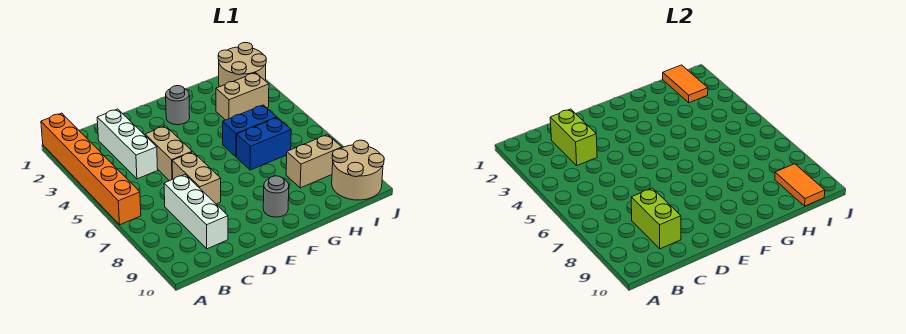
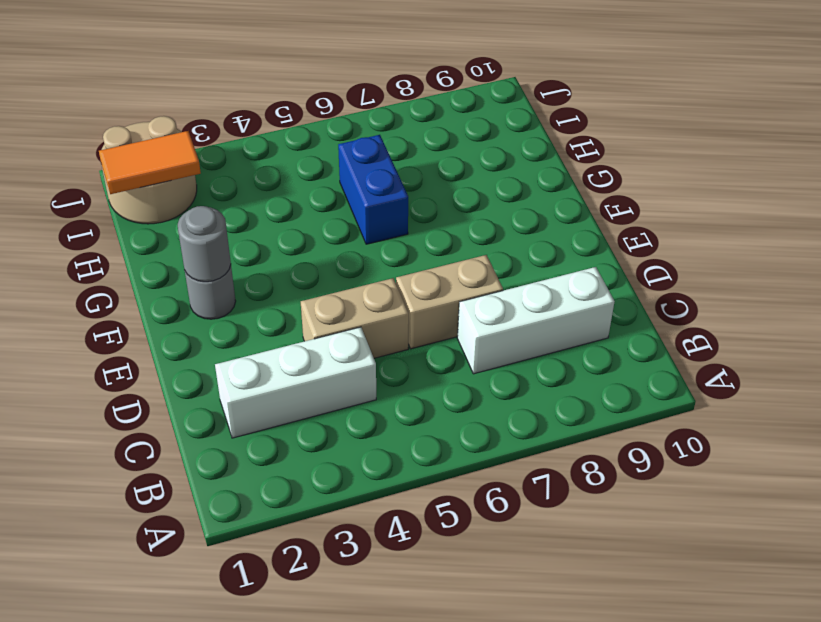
grey round brick F2 level 2 -> grey round brick F9 level 1
none -> orange brick A1:A6 level 1
none -> blue brick G5:H5 level 1
none -> tan brick H3:I3 level 1

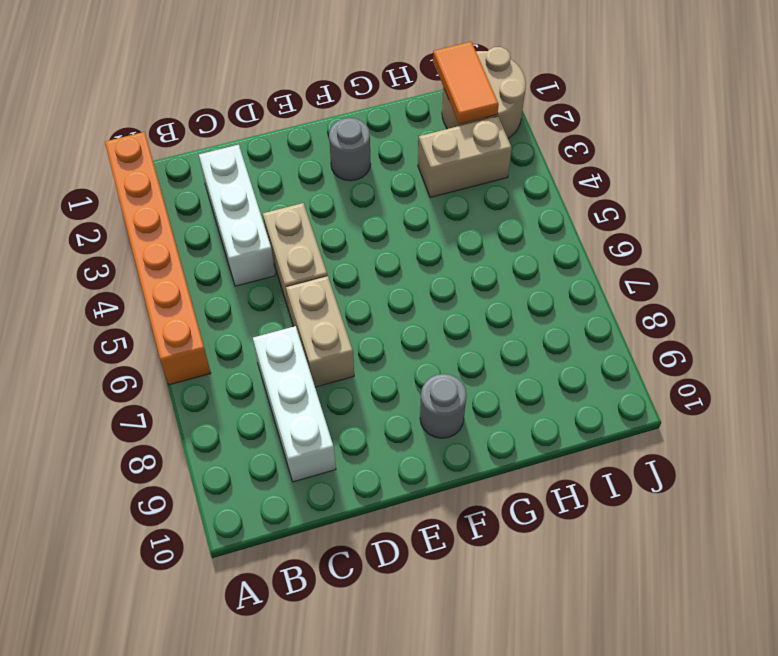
none -> blue brick G5:H5 level 1
none -> blue brick G6:H6 level 1
none -> tan brick H8:I8 level 1

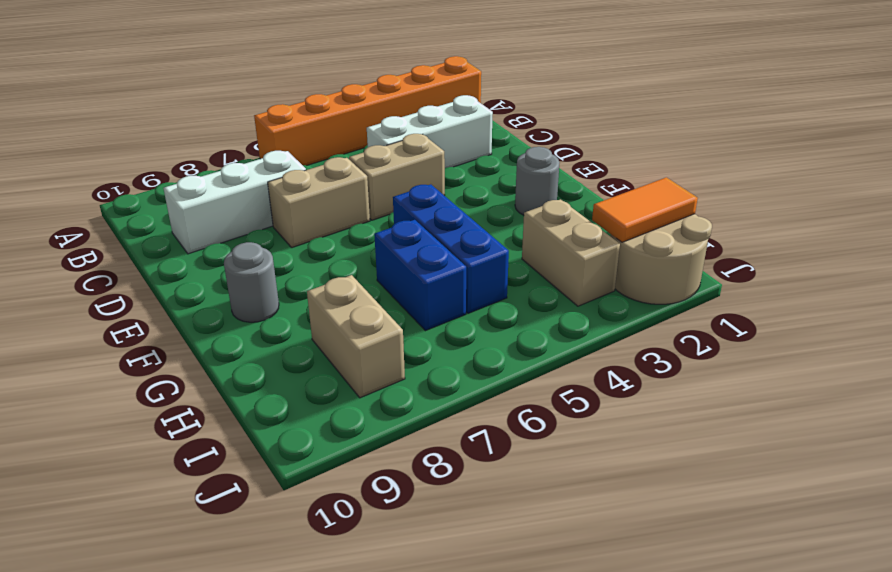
blue brick F5:H5 level 1 -> blue brick G5:H5 level 1
none -> tan round brick I9:J10 level 1
none -> lime brick C2:C3 level 2
none -> lime brick C8:C9 level 2

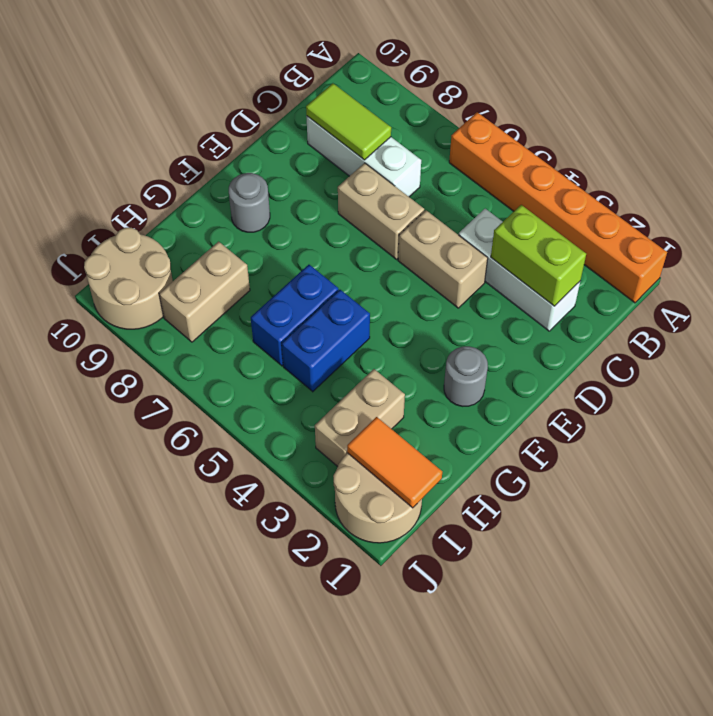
lime tile C8:C9 level 2 -> lime brick C8:C9 level 2
none -> orange tile I9:I10 level 2

